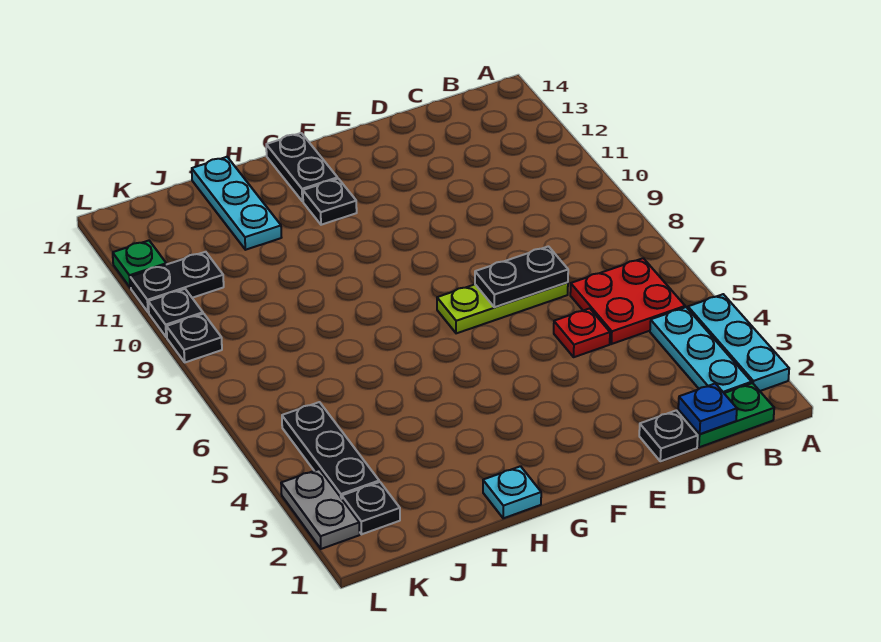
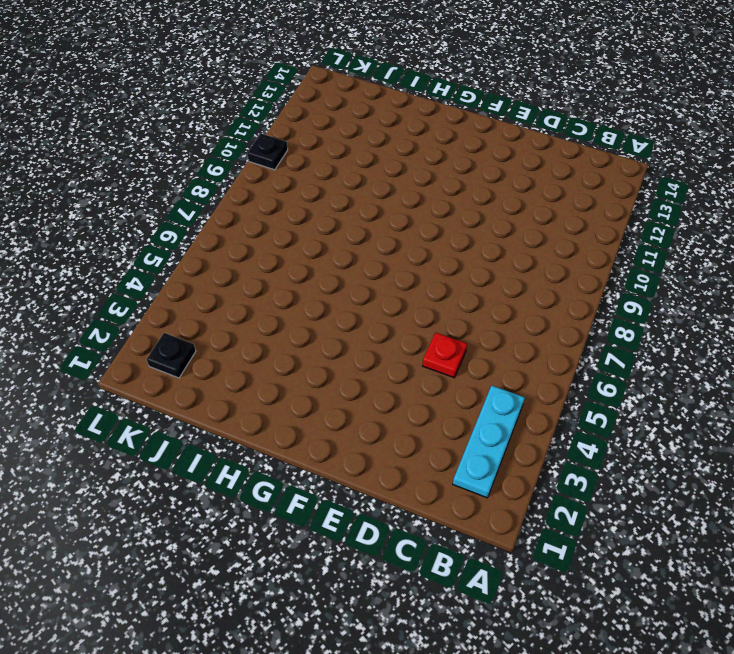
none -> cyan plate A2:A4 level 1
none -> green plate B1:C1 level 1
none -> red plate B5:C6 level 1

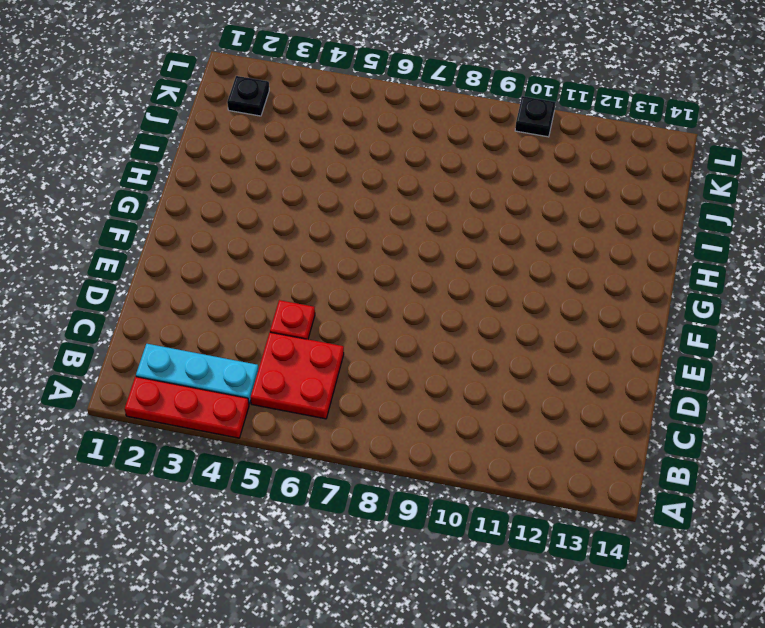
red plate A2:A4 level 1 -> cyan plate A2:A4 level 1
none -> green plate B1:C1 level 1
none -> black plate D1 level 1
none -> lime plate D7:F7 level 1

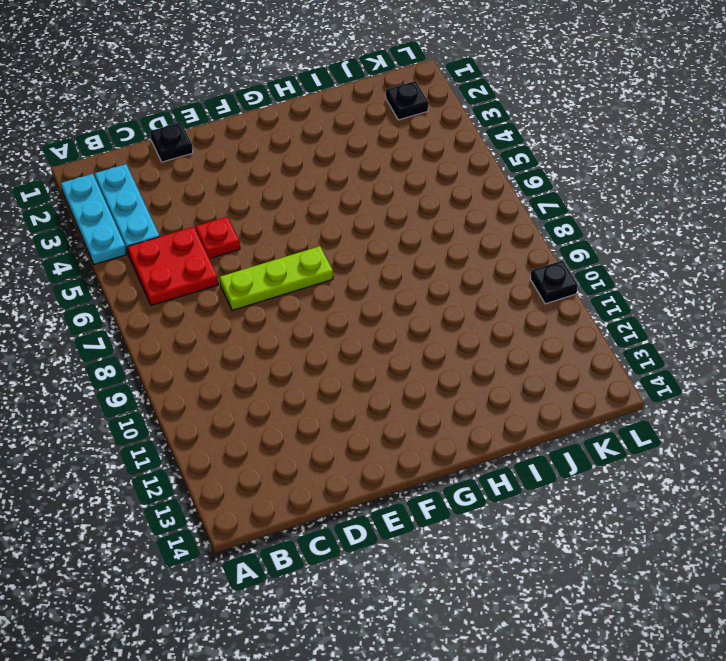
none -> green plate B1:C1 level 1
none -> black plate G12 level 1
none -> black plate G13:G14 level 1

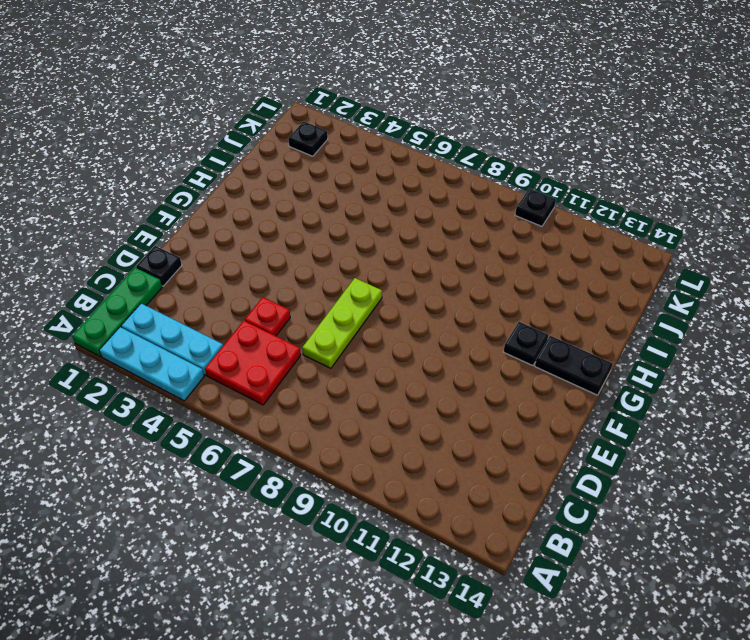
green plate A1:C1 level 1 -> green plate B1:C1 level 1
none -> cyan plate H1 level 1
none -> cyan plate I12:I14 level 1
none -> black plate K3:K5 level 1

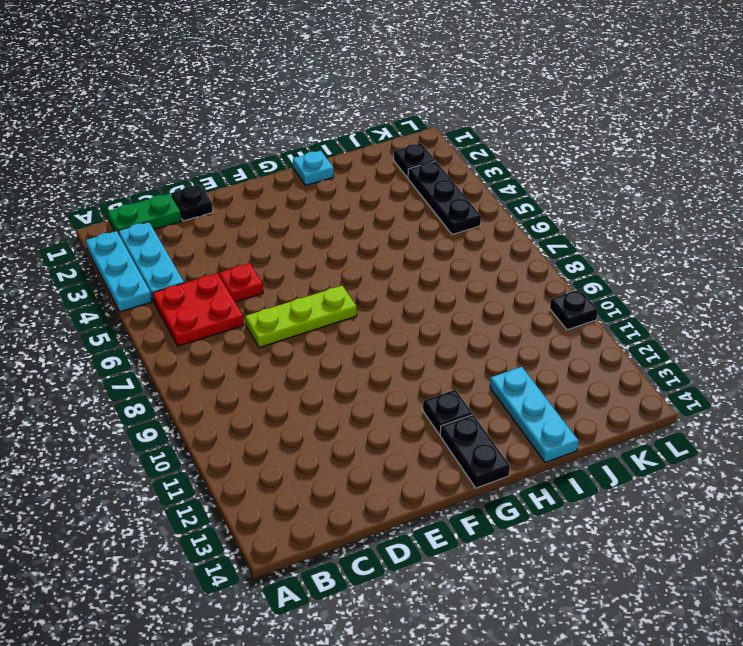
none -> black plate K11:L11 level 1
none -> grey plate L2:L3 level 1
none -> black plate L9 level 1

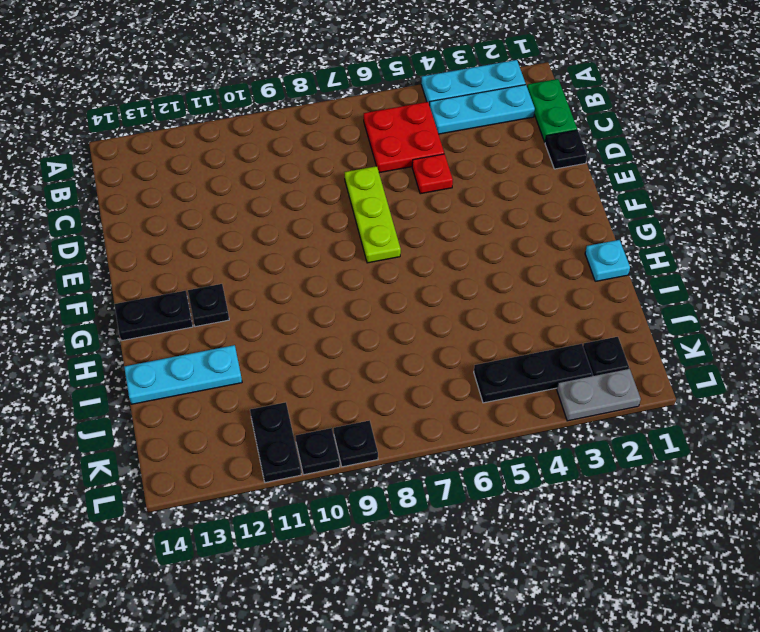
none -> green plate L12 level 1
none -> blue plate C1 level 2
none -> black plate D7:E7 level 2

